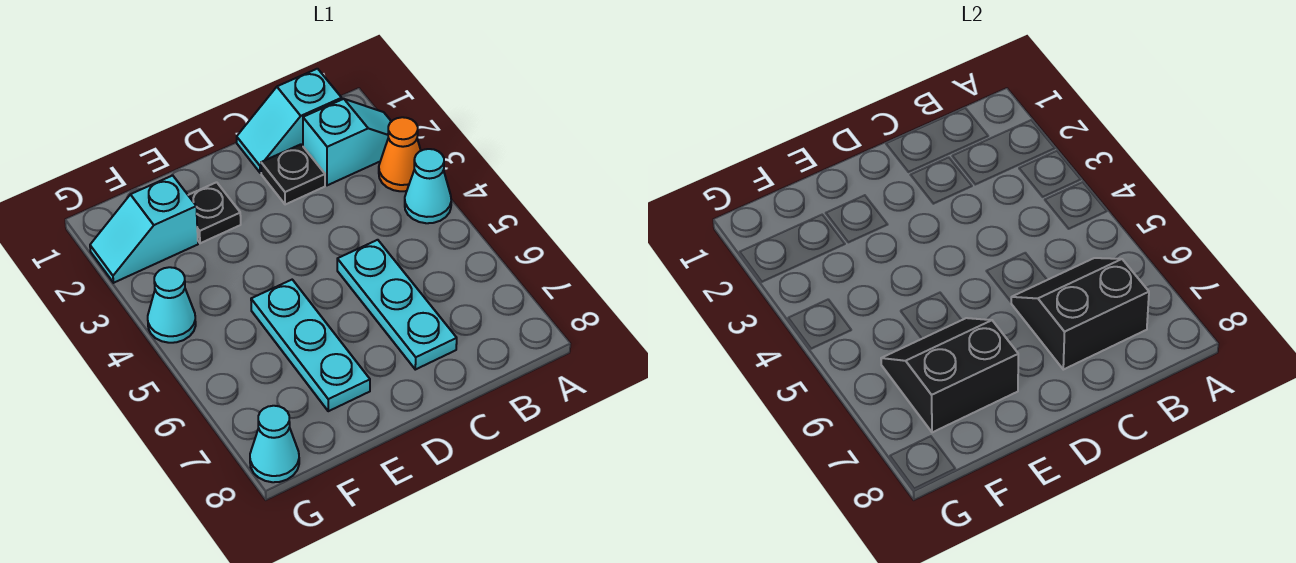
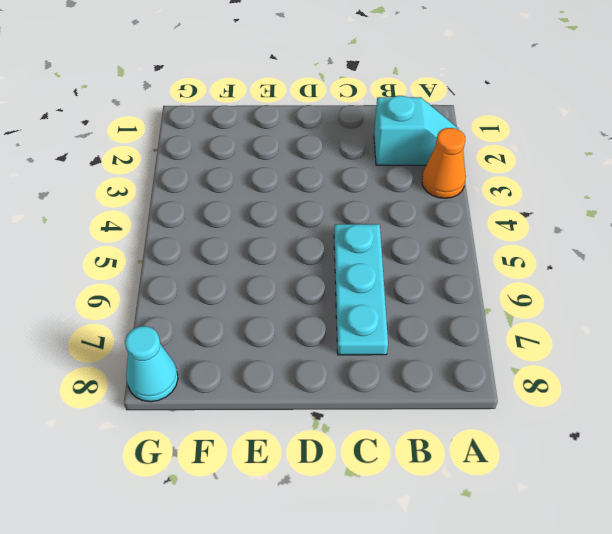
none -> cyan cone A4 level 1
none -> cyan slope B1:C1 level 1 top B
none -> black plate C2 level 1

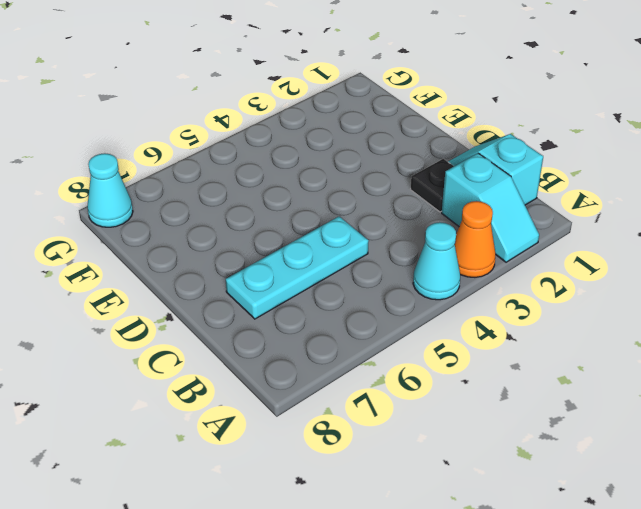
none -> black plate E2 level 1
none -> cyan plate E5:E7 level 1
none -> cyan slope F2:G2 level 1 top F

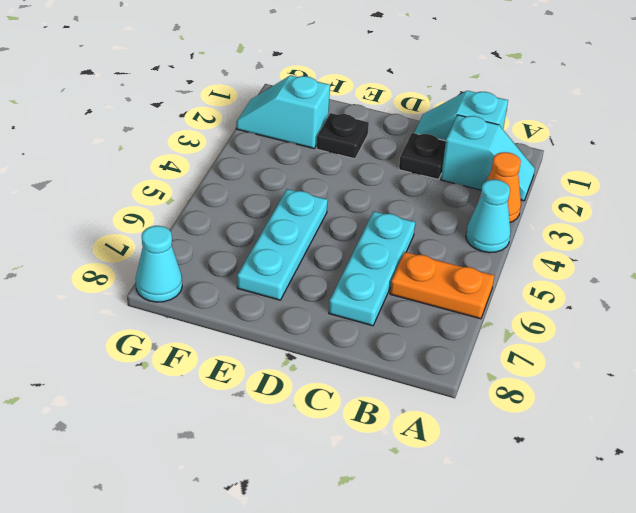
orange plate A6:B6 level 1 -> none
none -> cyan cone G4 level 1
none -> black slope B6:C7 level 2 top 7
none -> black slope E6:F7 level 2 top 7

